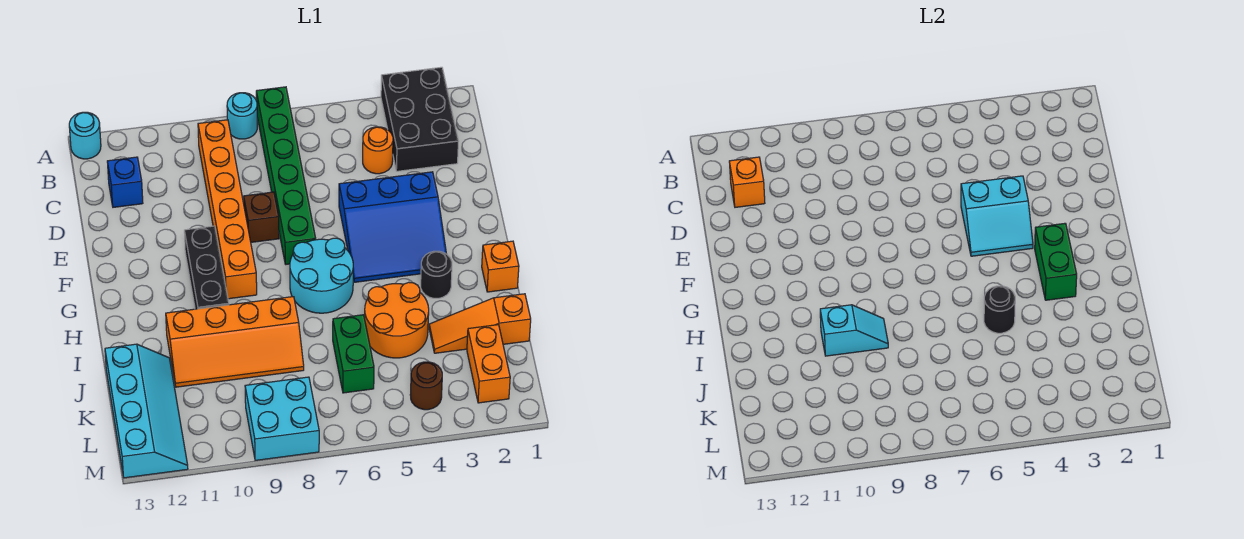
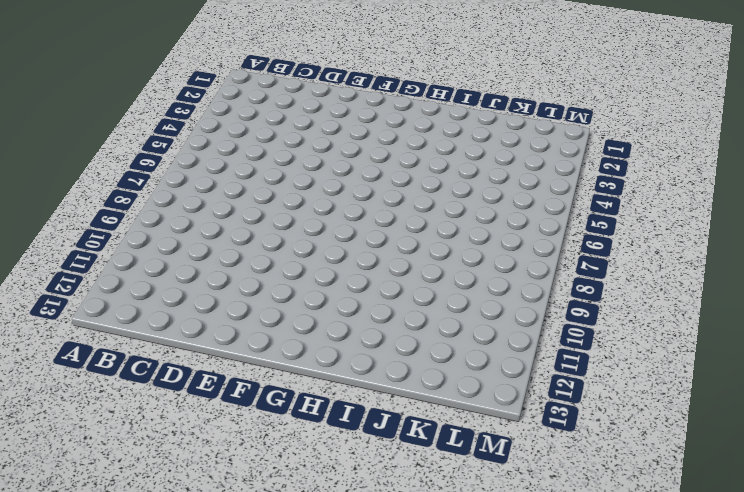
none -> black brick A2:C3 level 1
none -> green brick A7:F7 level 1
none -> cyan round brick A8 level 1

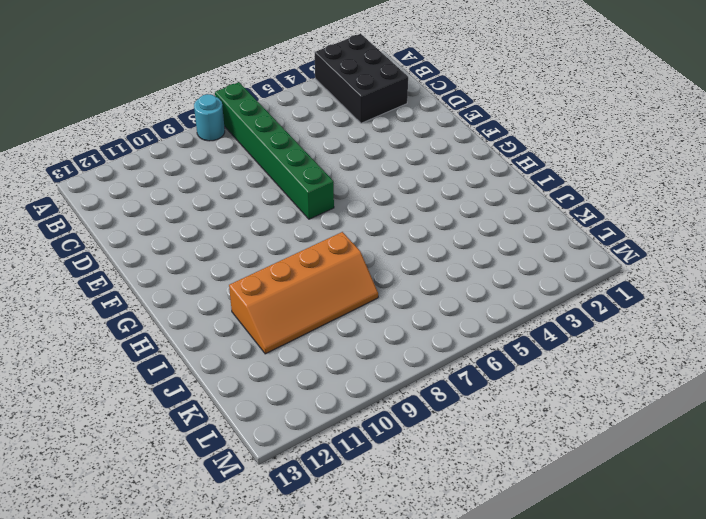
none -> cyan round brick A13 level 1
none -> orange brick B9:G9 level 1
none -> orange round brick C4 level 1

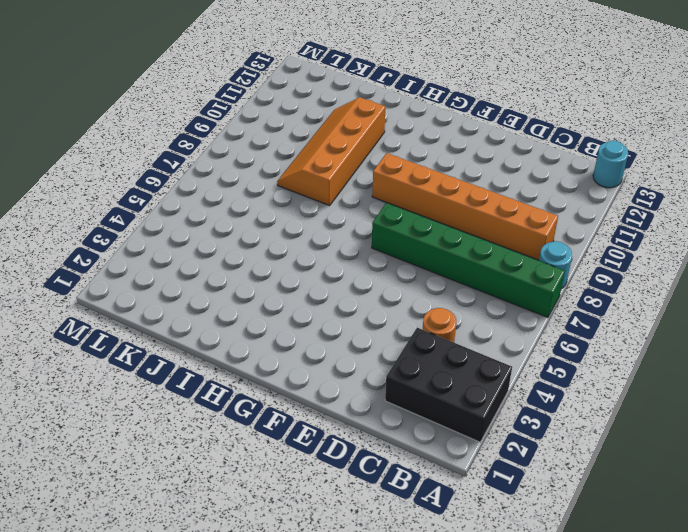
none -> blue brick C12 level 1
none -> blue slope E3:G5 level 1 top E
none -> brown brick E8 level 1

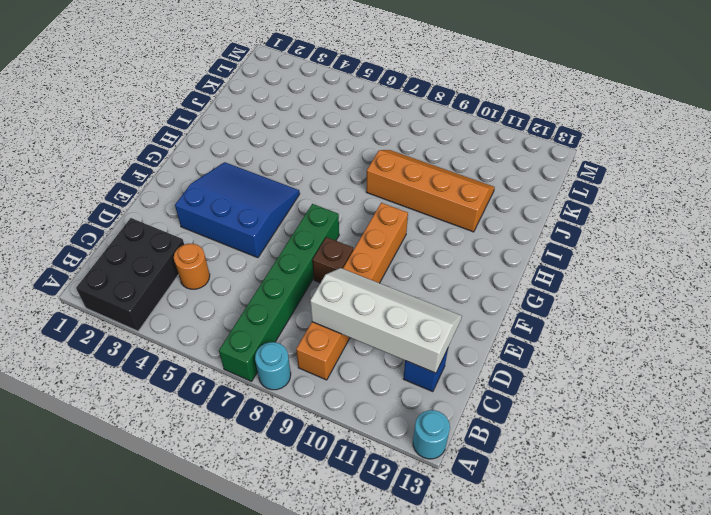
white slope C9:D12 level 2 top C -> orange brick C12 level 2
none -> black brick F10:H10 level 1
none -> cyan round brick G6:H7 level 1
none -> orange brick H1 level 1

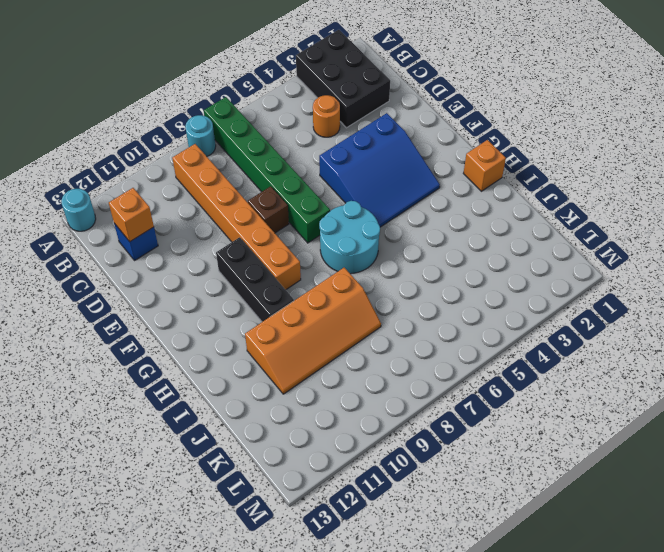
none -> black round brick H3 level 1
none -> orange round brick I4:J5 level 1
none -> orange slope J1:J3 level 1 top 1

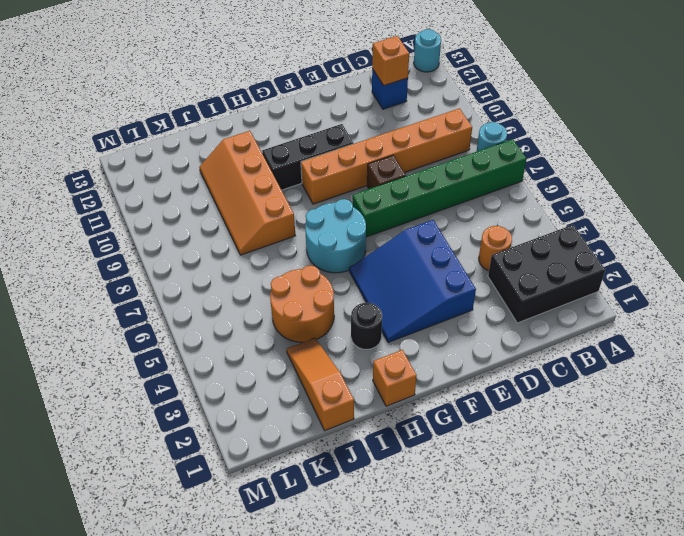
none -> green brick J6:K6 level 1
none -> cyan slope J12:M13 level 1 top 13
none -> orange brick K2:L2 level 1

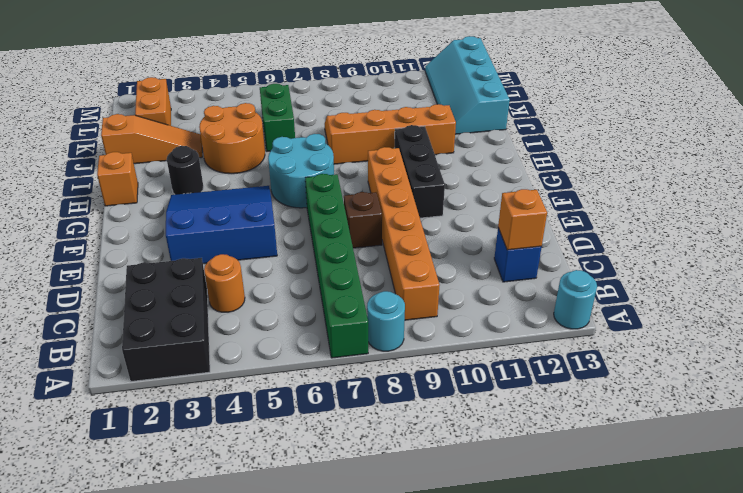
none -> brown round brick L4 level 1
none -> cyan brick L8:M9 level 1
none -> cyan slope E4:F5 level 2 top E

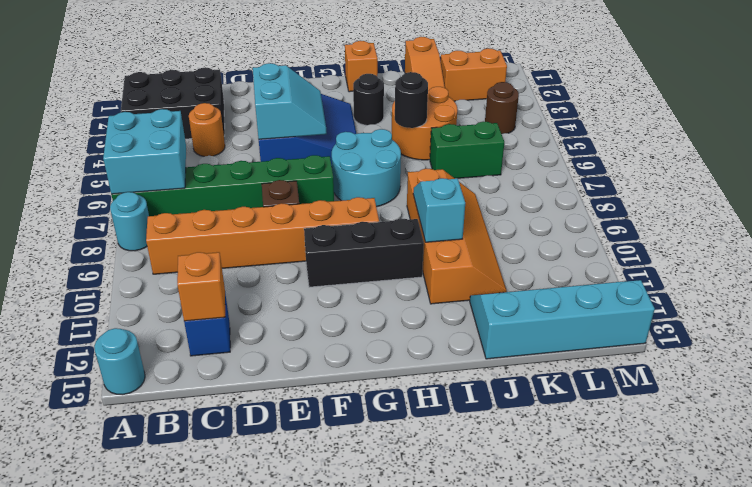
cyan brick A6:B7 level 2 -> cyan brick L8:M9 level 1
none -> green brick G3:H3 level 2

